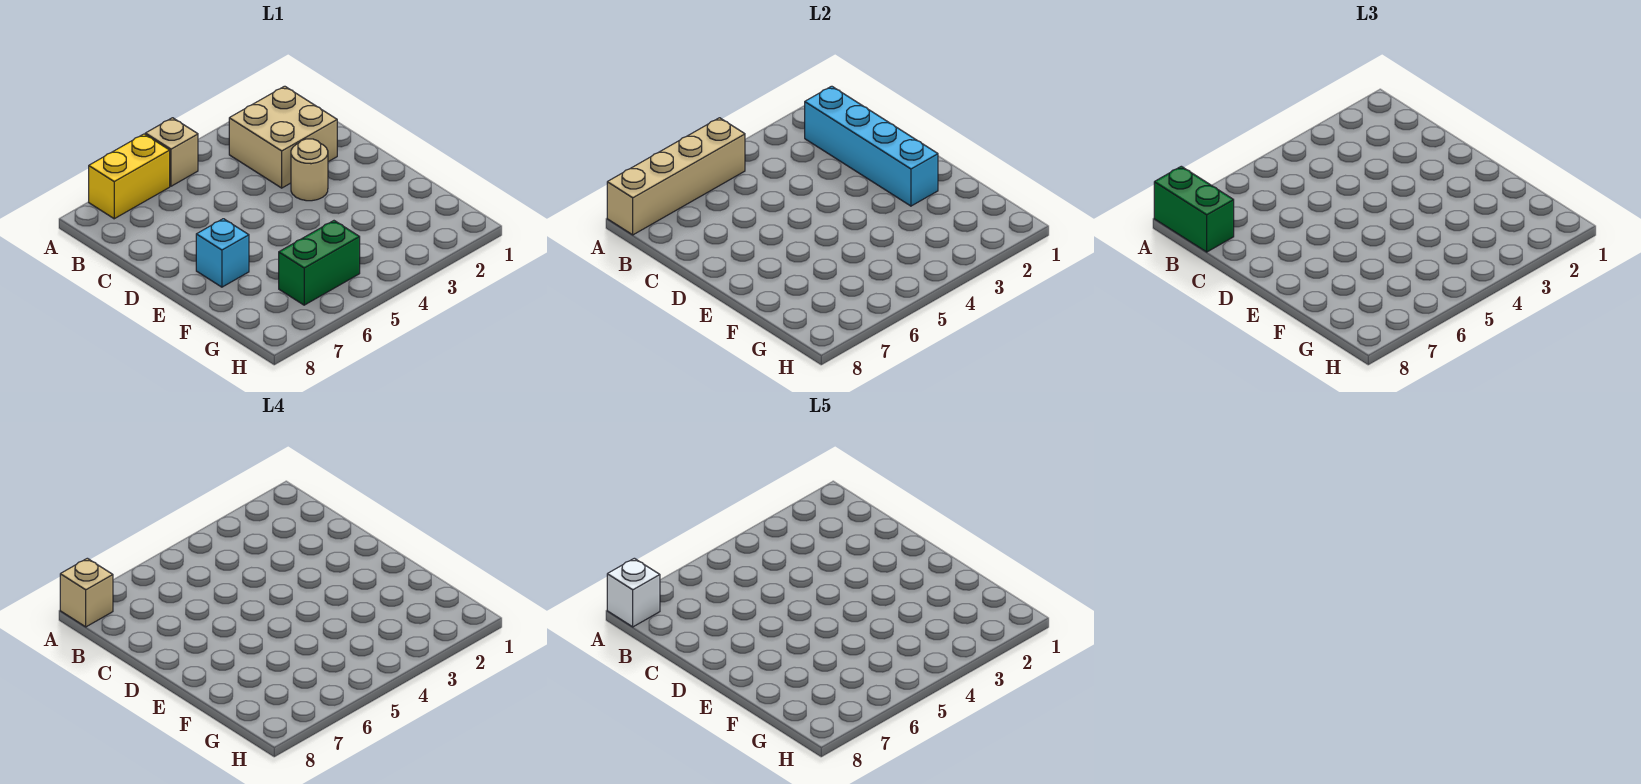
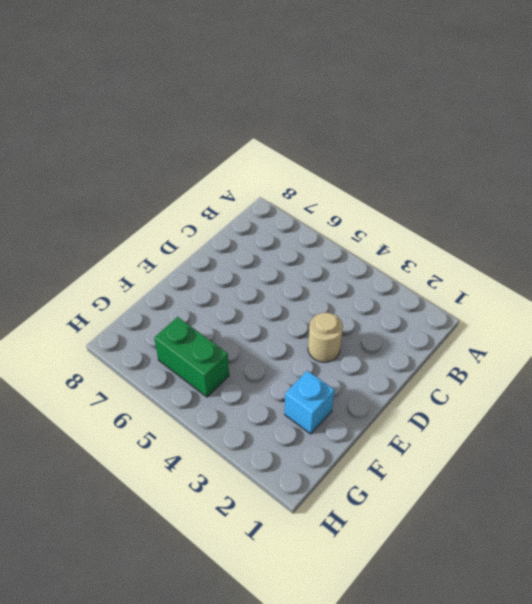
cyan brick F2 level 1 -> cyan brick E7 level 1
none -> tan brick A5 level 1
none -> yellow brick A6:A7 level 1

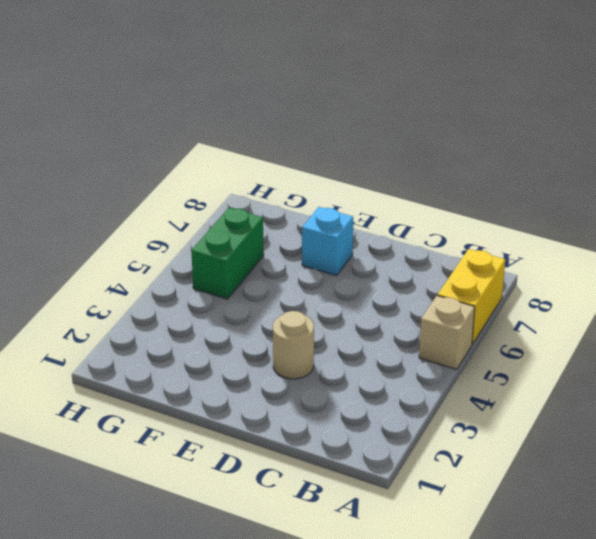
none -> tan brick B2:C3 level 1
none -> tan brick A5:A8 level 2

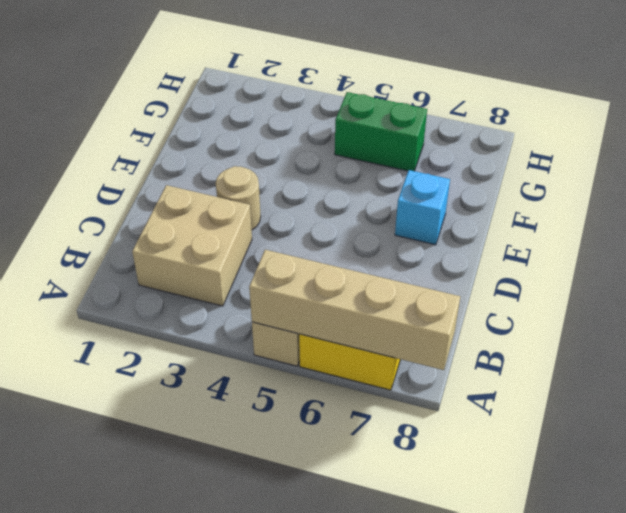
none -> cyan brick B2:E2 level 2
none -> green brick A8:B8 level 3

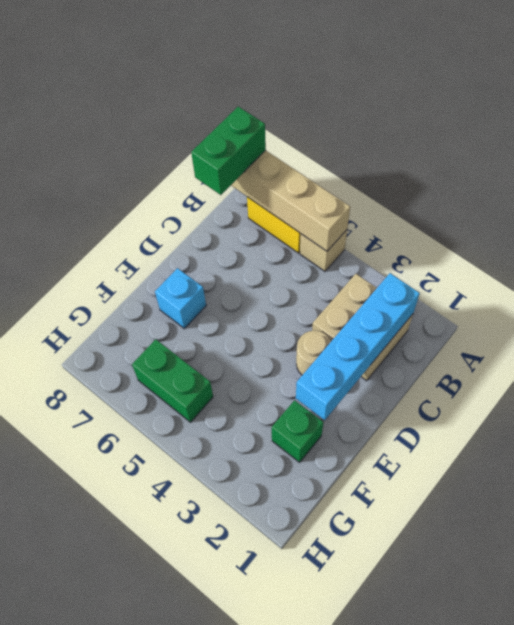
green brick F2 level 1 -> none
none -> tan brick A8 level 4
none -> white brick A8 level 5

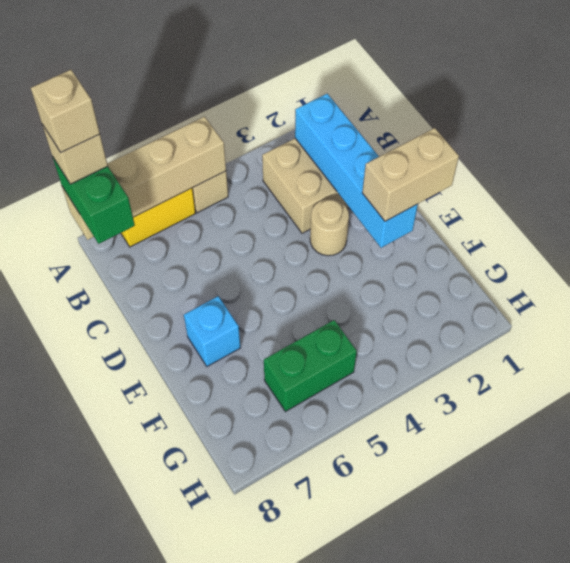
tan brick A8 level 5 -> white brick A8 level 5
tan brick E1:E2 level 3 -> none

